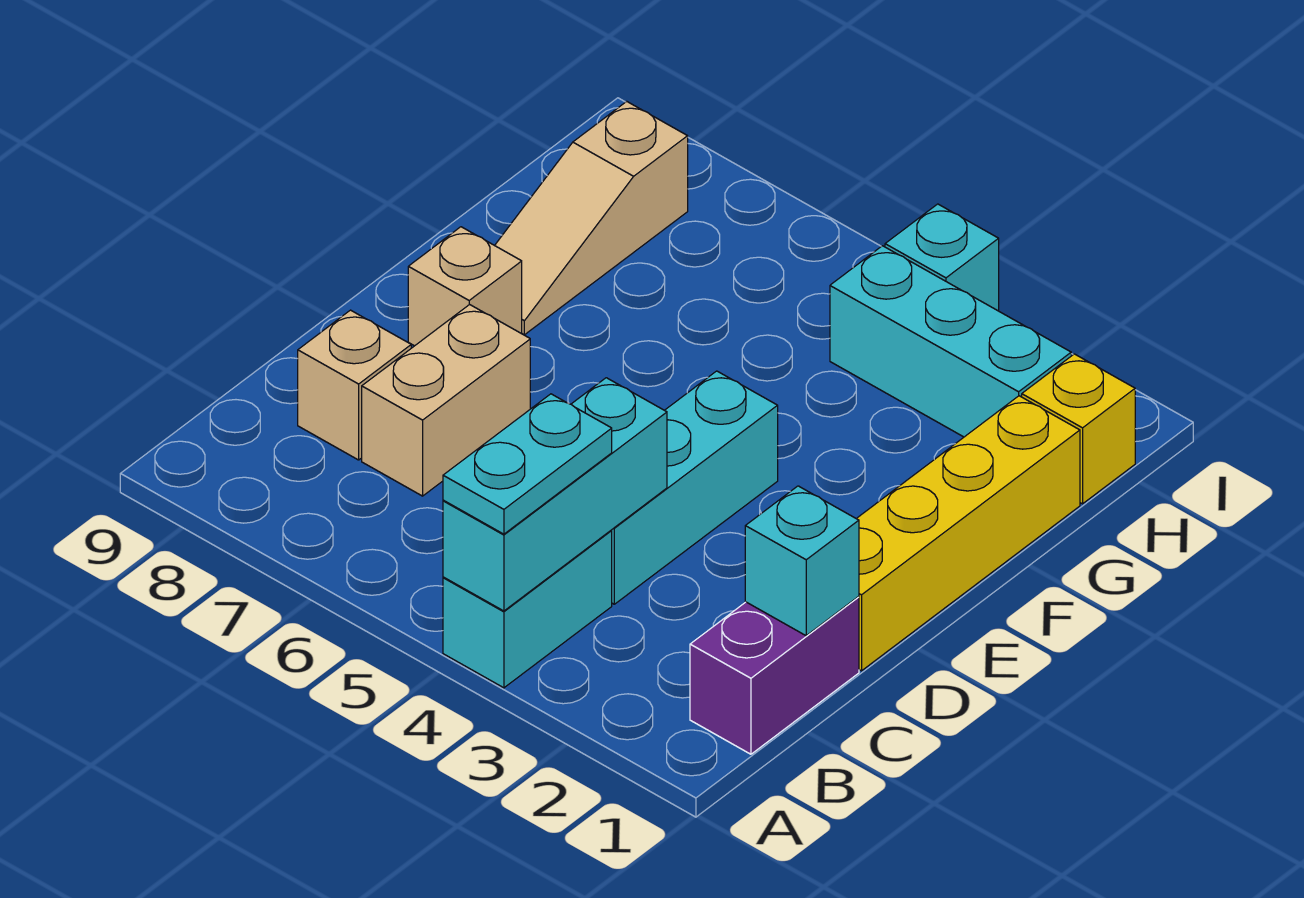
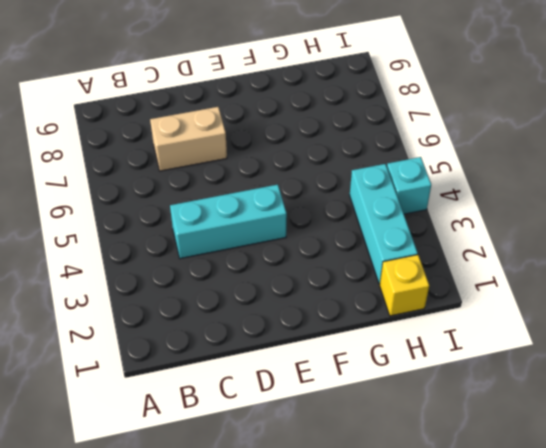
none -> cyan brick A4:B4 level 1
none -> purple brick B1:C1 level 1
none -> tan brick C8 level 1

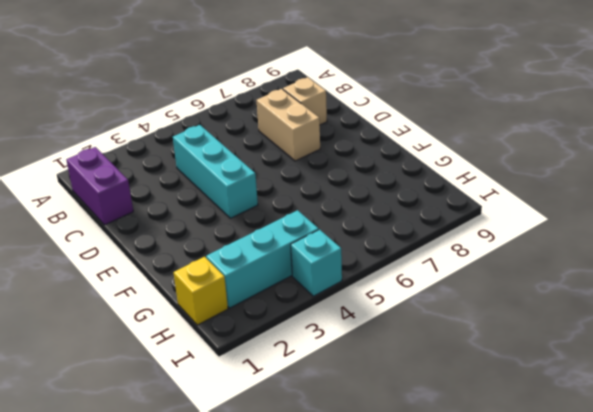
none -> cyan brick A4:B4 level 1
none -> yellow brick D1:G1 level 1
none -> tan brick E8 level 1

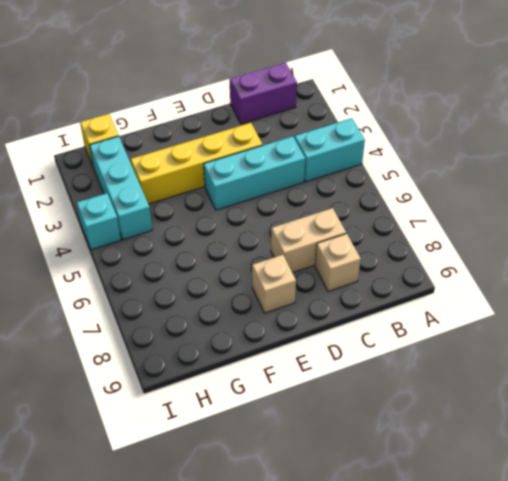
yellow brick D3:G3 level 1 -> yellow brick D1:G1 level 1
none -> tan slope F8:H8 level 1 top H
none -> cyan brick A4:C4 level 2
none -> cyan brick C1 level 2

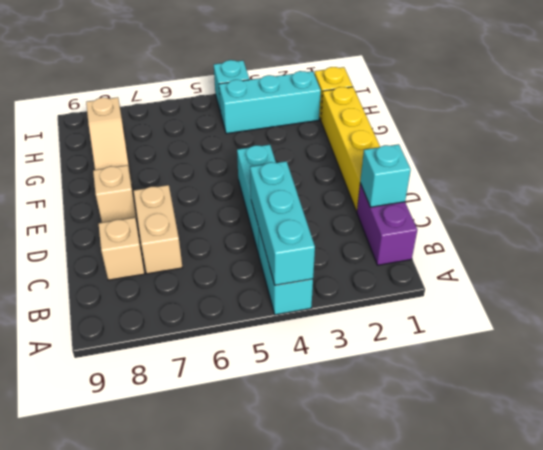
none -> cyan plate A4:B4 level 3

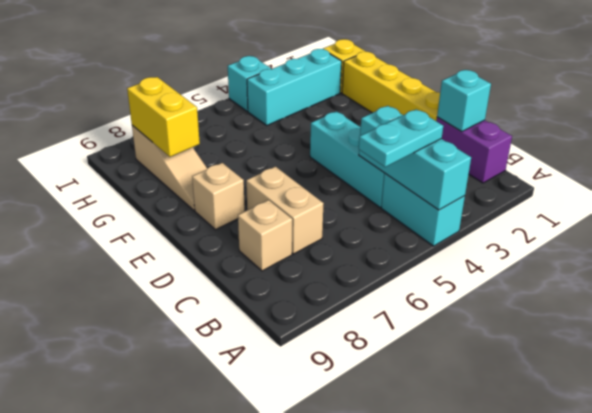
cyan plate B4:B5 level 3 -> cyan plate A4:B4 level 3
yellow brick G8:H8 level 2 -> none

